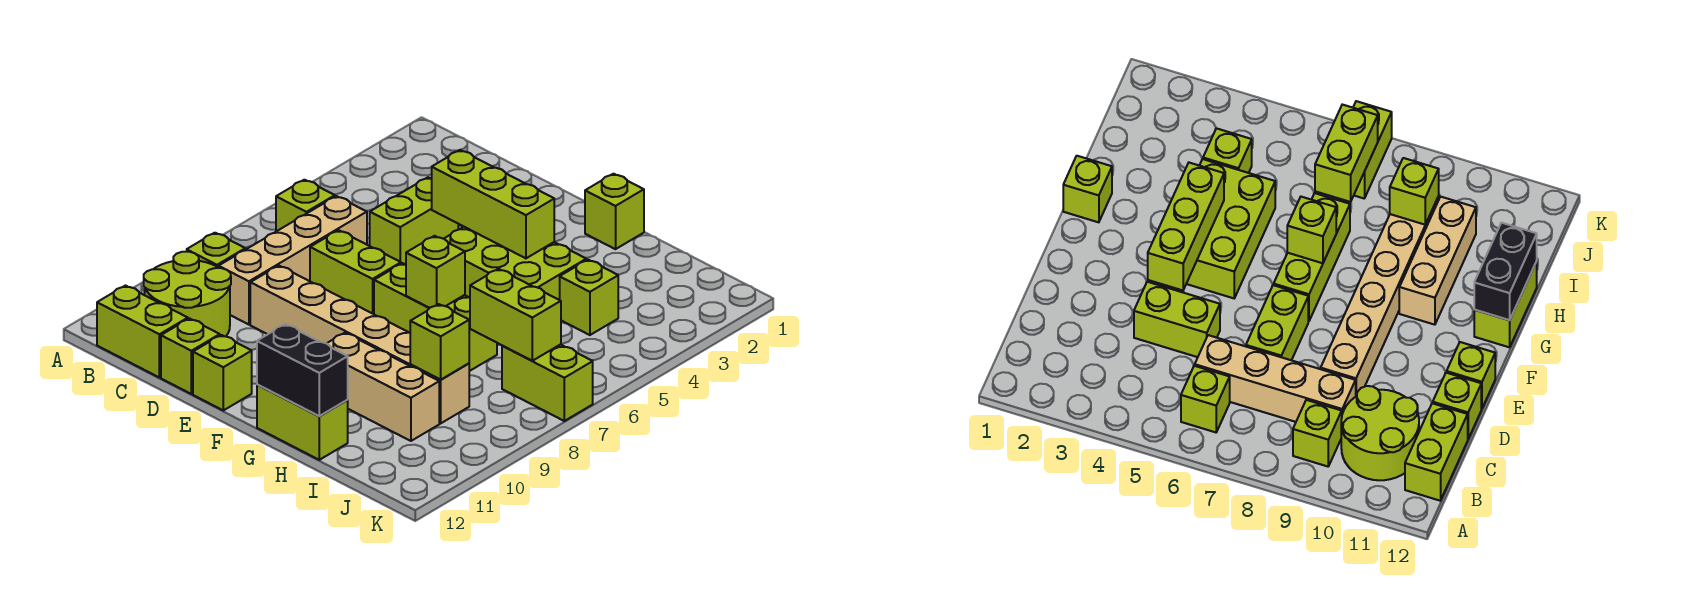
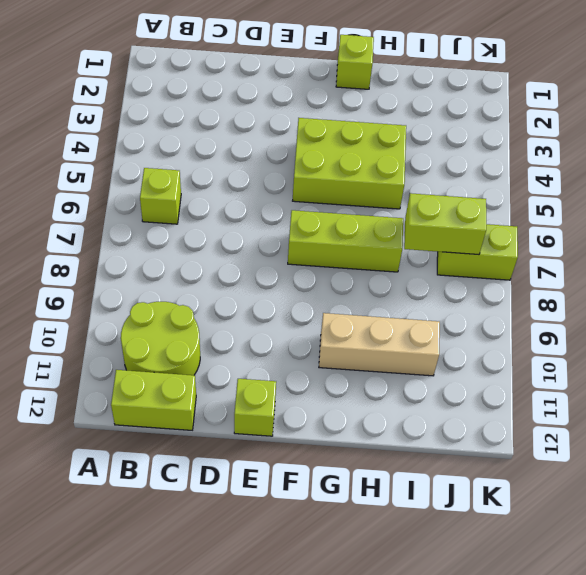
none -> lime brick B9 level 1
none -> tan brick C6:C9 level 1
none -> lime brick D4:D5 level 1

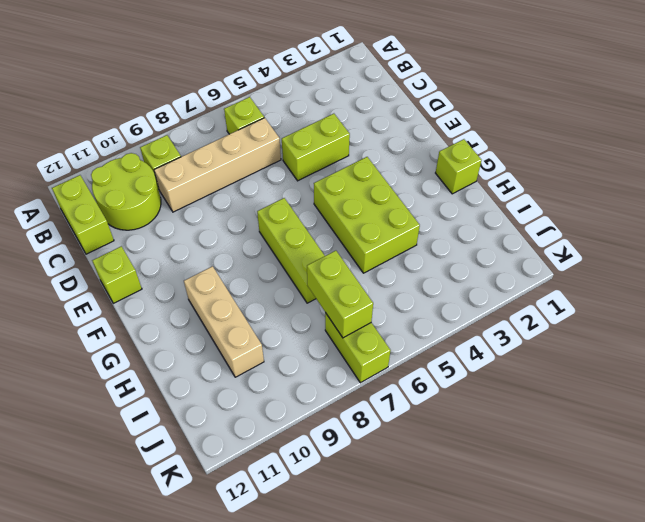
none -> lime brick D7:E7 level 1
none -> tan brick D9:I9 level 1
none -> lime brick D12 level 1

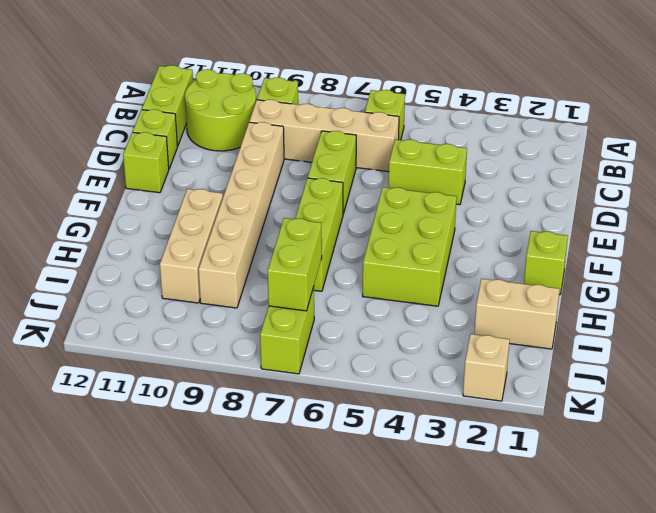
tan brick I1:I2 level 1 -> none
tan brick K2 level 1 -> none
none -> lime brick G12:H12 level 1
none -> lime brick I4 level 1
none -> lime brick E4:G4 level 2

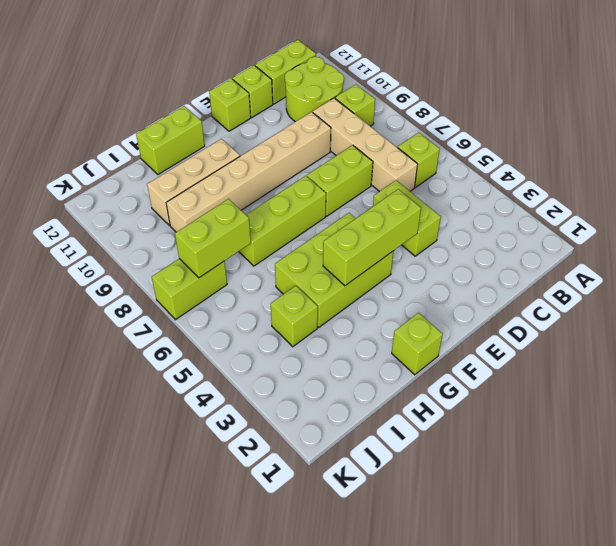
none -> lime brick G7 level 2
none -> black brick G12:H12 level 2
none -> lime brick I9 level 2

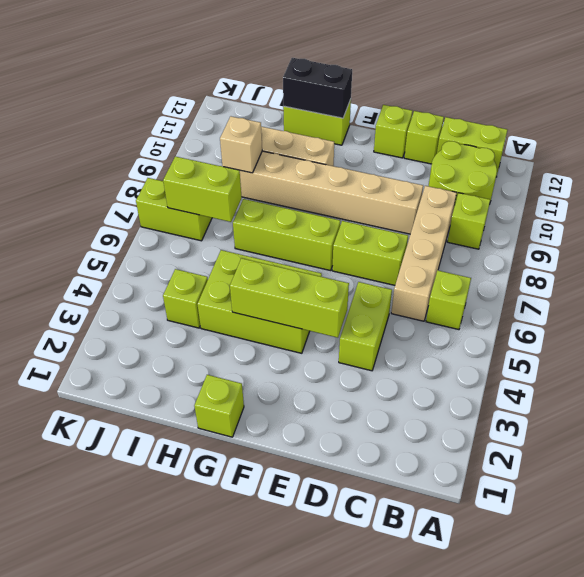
tan brick I9 level 2 -> lime brick I9 level 2
none -> lime brick G7 level 2

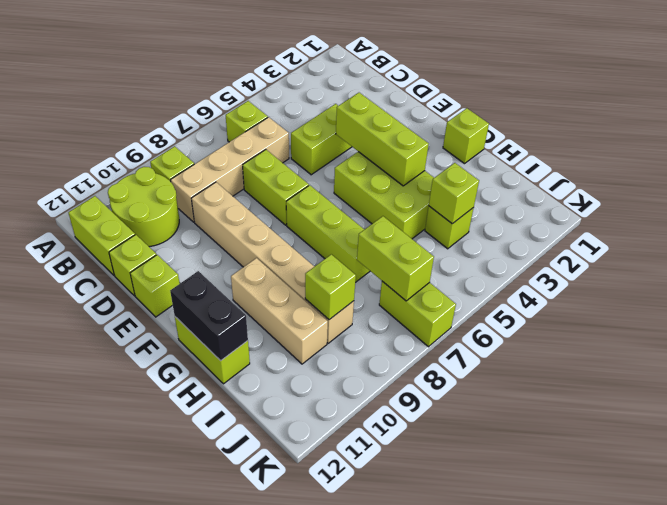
lime brick I4 level 2 -> lime brick G7 level 2

